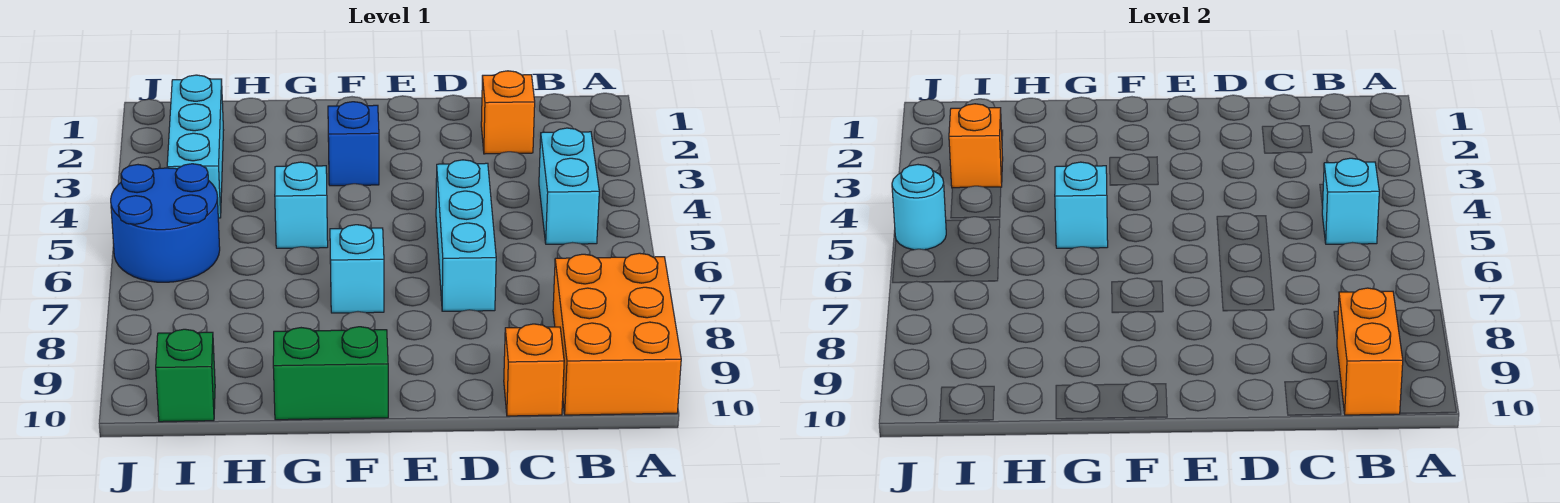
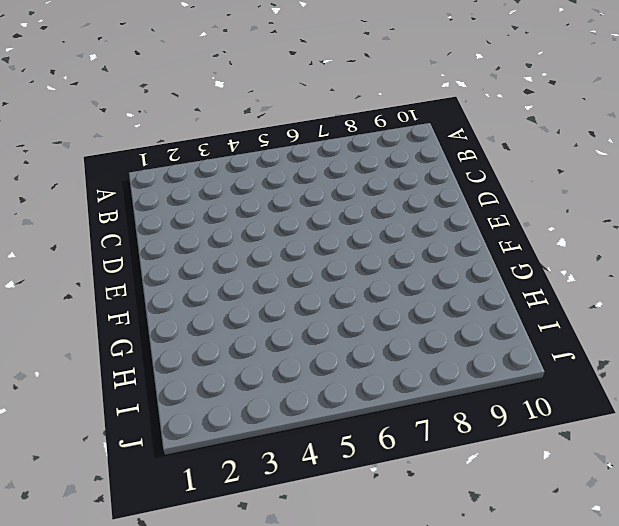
none -> orange brick A8:B10 level 1
none -> cyan brick B4:B5 level 1
none -> orange brick C2 level 1

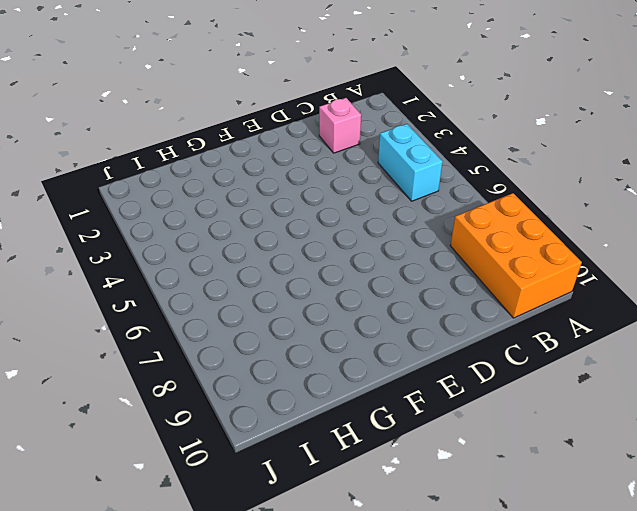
pink brick C2 level 1 -> orange brick C2 level 1
none -> orange brick C10 level 1
none -> cyan brick D5:D7 level 1
none -> blue brick F3 level 1

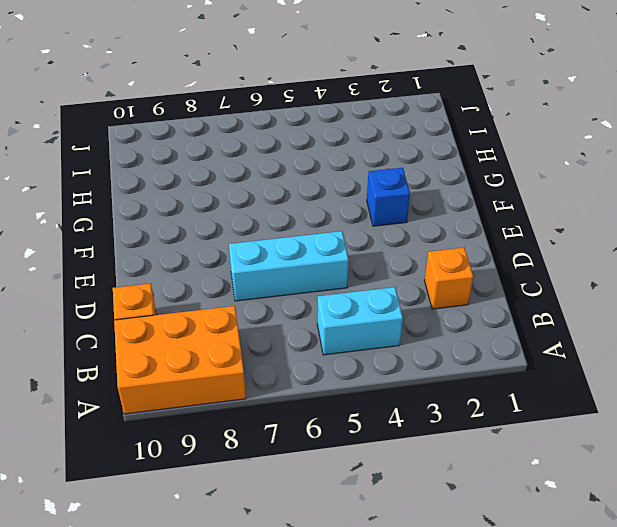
none -> cyan brick F7 level 1
none -> green brick F10:G10 level 1
none -> cyan brick G5 level 1

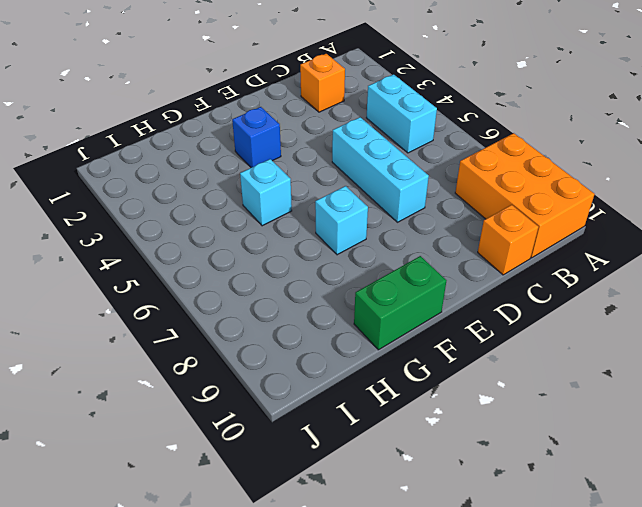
none -> cyan brick I2:I4 level 1
none -> blue round brick I5:J6 level 1
none -> green brick I10 level 1

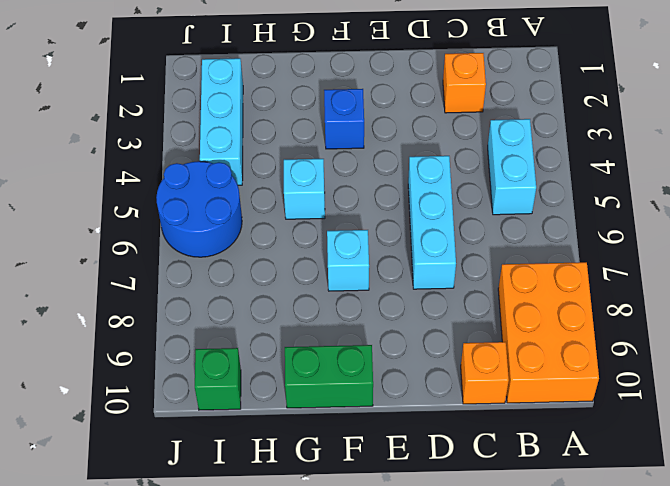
none -> cyan brick B5 level 2
none -> orange brick B9:B10 level 2
none -> cyan brick G5 level 2

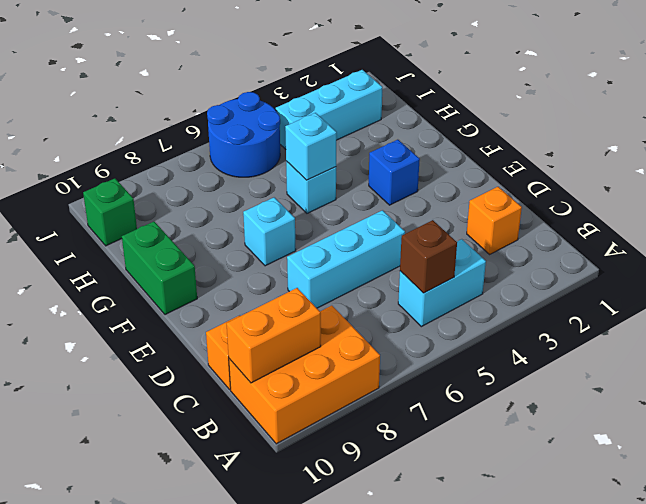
brown brick B5 level 2 -> cyan brick B5 level 2
none -> orange brick I3 level 2
none -> cyan round brick J5 level 2

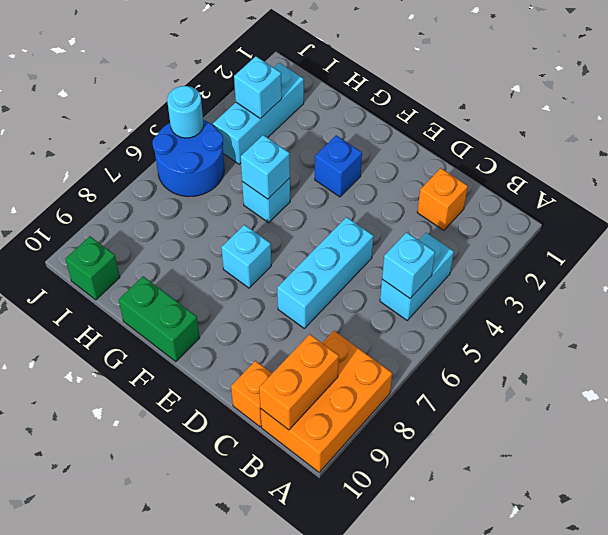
cyan brick I3 level 2 -> orange brick I3 level 2

